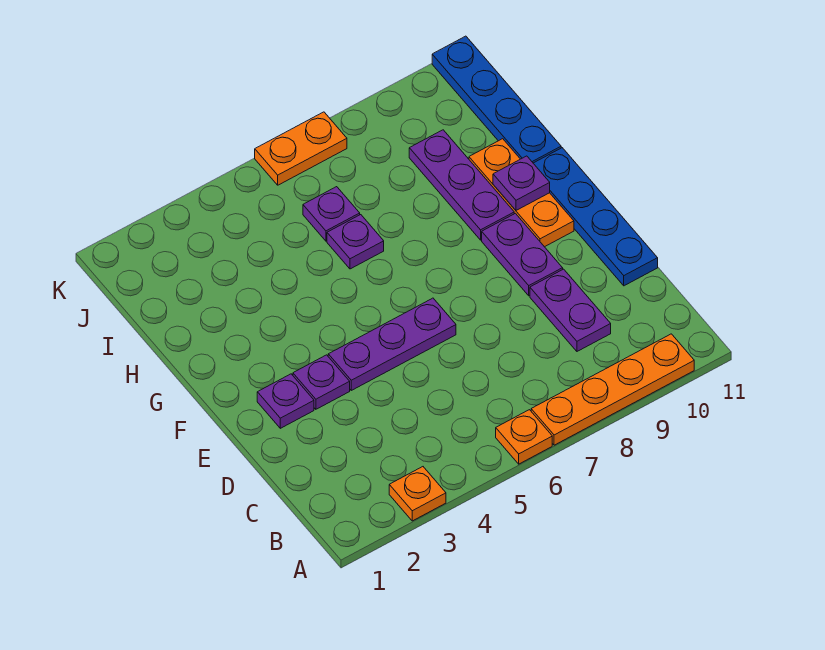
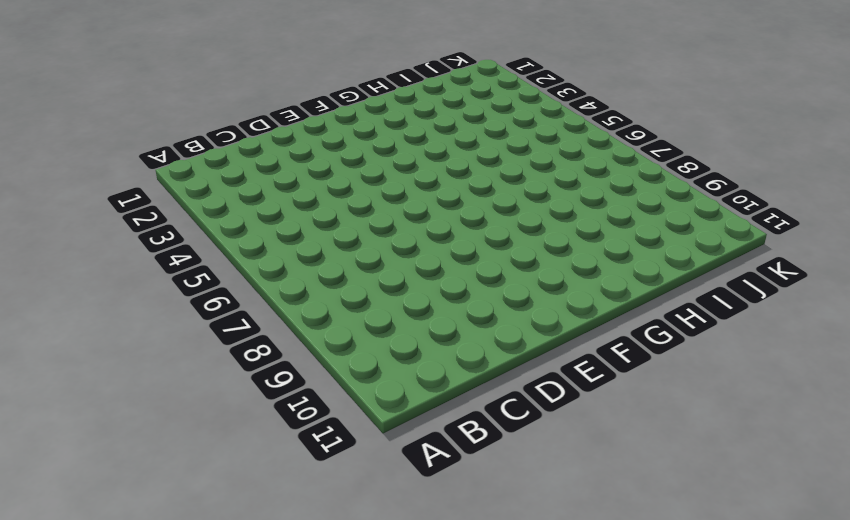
none -> orange plate A3 level 1
none -> orange plate A6 level 1
none -> orange plate A7:A10 level 1

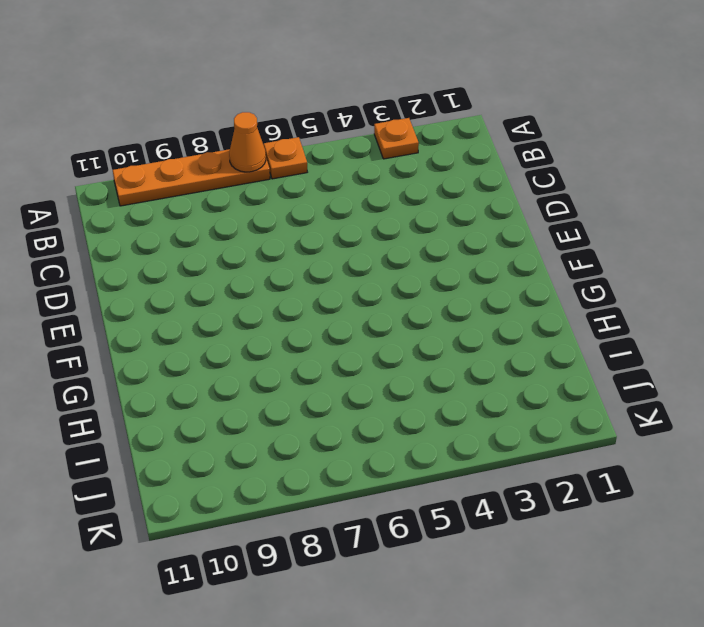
orange cone A7 level 2 -> none
none -> purple plate C9:D9 level 1
none -> blue plate D11:G11 level 1
none -> purple plate E2 level 1

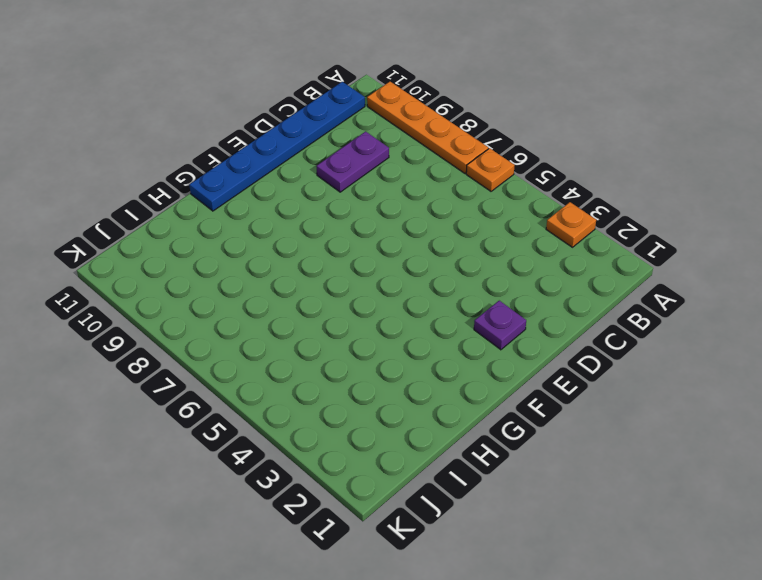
blue plate B11:G11 level 1 -> blue plate D11:G11 level 1
none -> purple plate E3 level 1
none -> purple plate E4:E6 level 1
none -> purple plate E9:F9 level 1

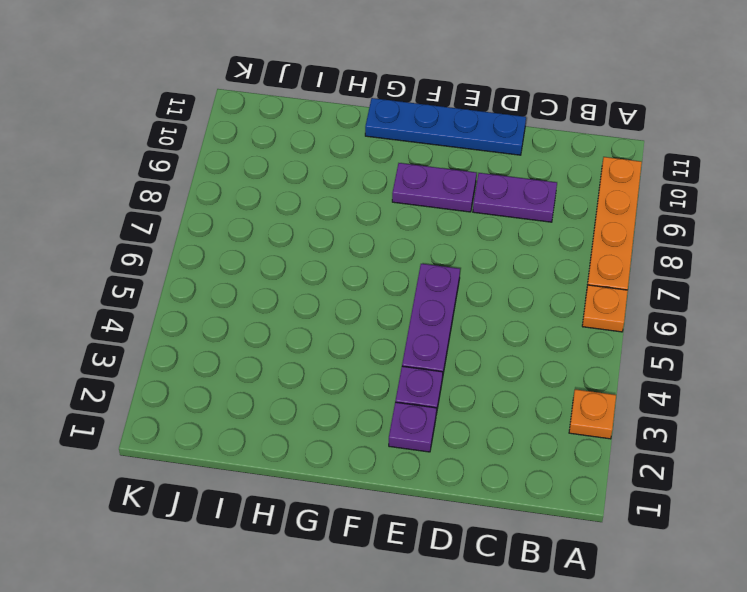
none -> orange plate F10:H10 level 1
none -> purple plate G9:I9 level 1
none -> purple plate H6 level 1

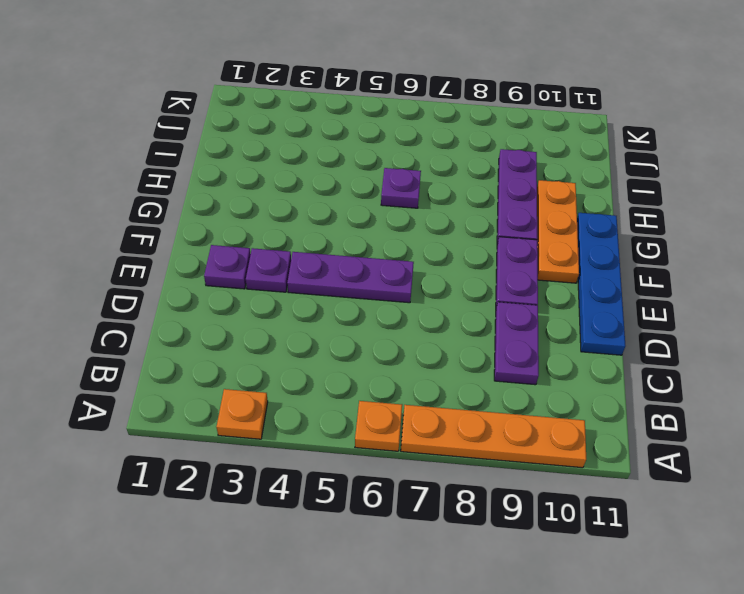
none -> blue plate H11:K11 level 1
none -> purple plate I6 level 1
none -> orange plate K6:K7 level 1

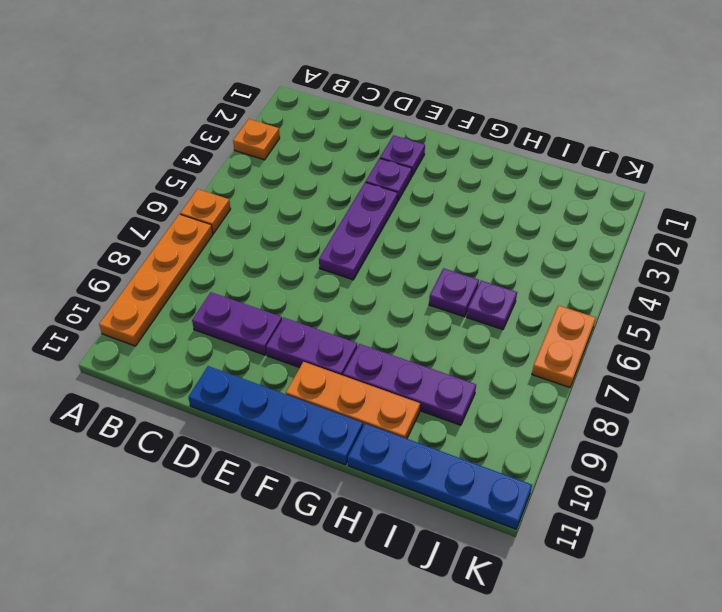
none -> purple plate G10 level 2

